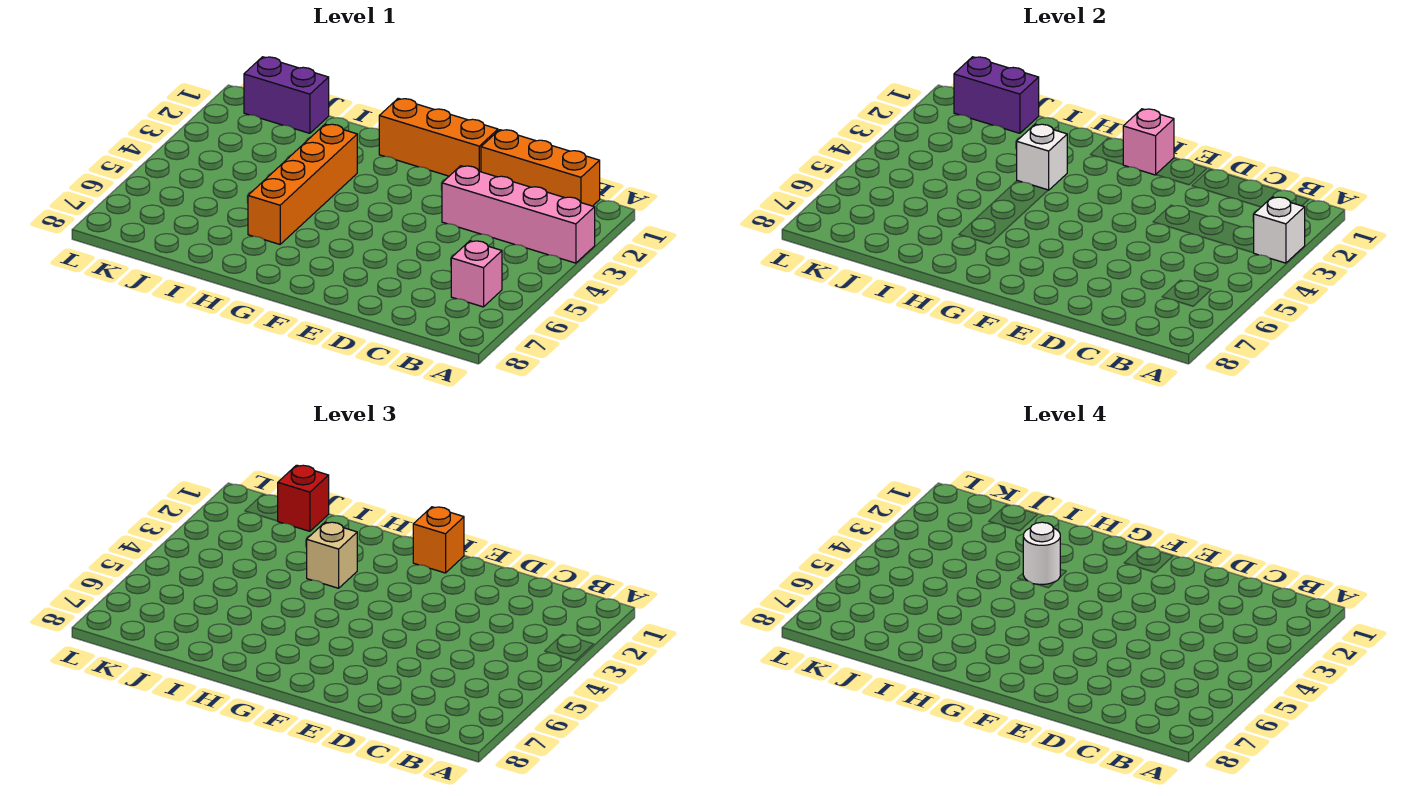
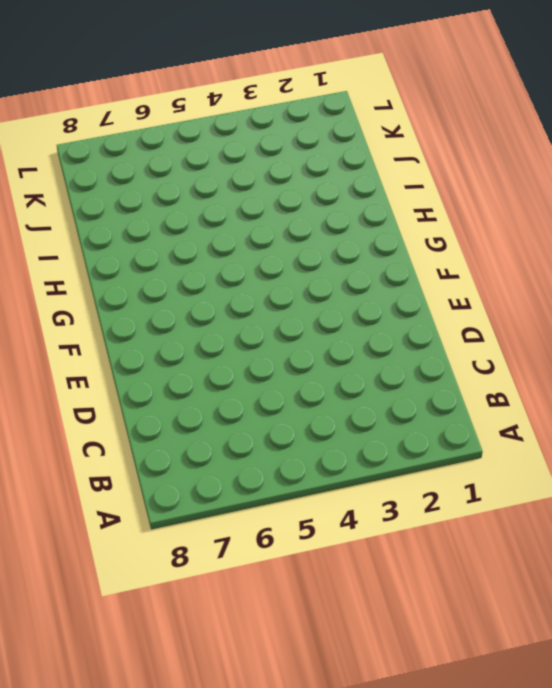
none -> pink brick A3:D3 level 1
none -> orange brick B1:D1 level 1
none -> pink brick B6 level 1

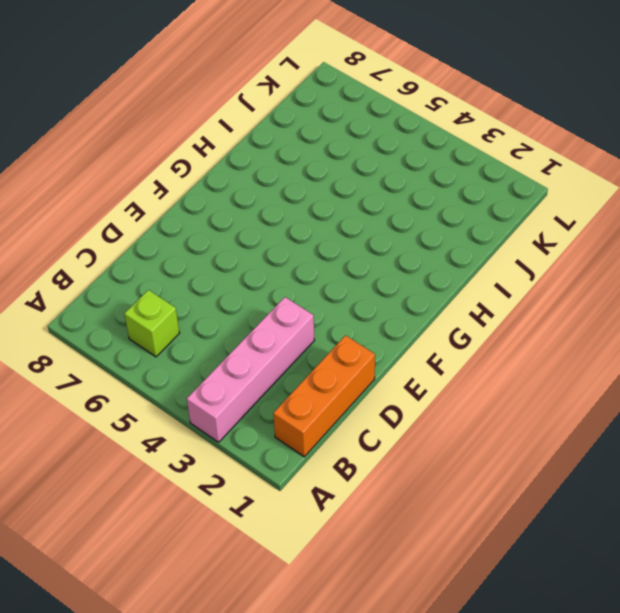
lime brick B6 level 1 -> pink brick B6 level 1
none -> orange brick E1:G1 level 1
none -> orange brick H3:H6 level 1
none -> purple brick J1:K1 level 1

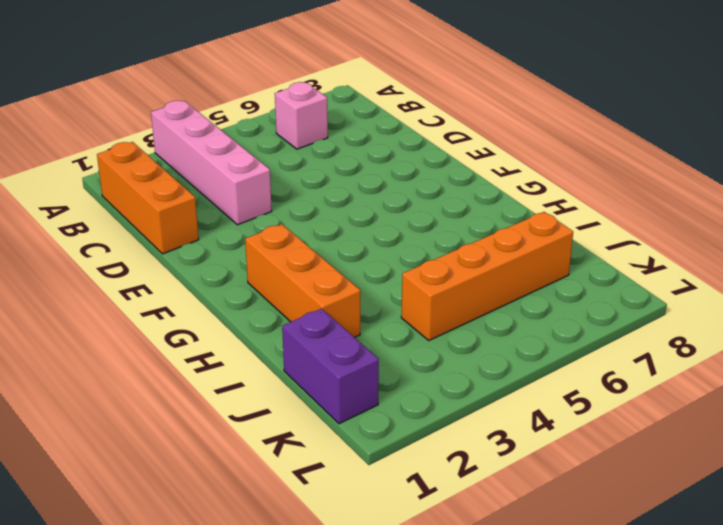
orange brick G2:I2 level 1 -> orange brick E1:G1 level 1
orange brick J4:J7 level 1 -> orange brick H3:H6 level 1
none -> white brick A3 level 2
none -> pink brick F1 level 2
none -> white brick H3 level 2

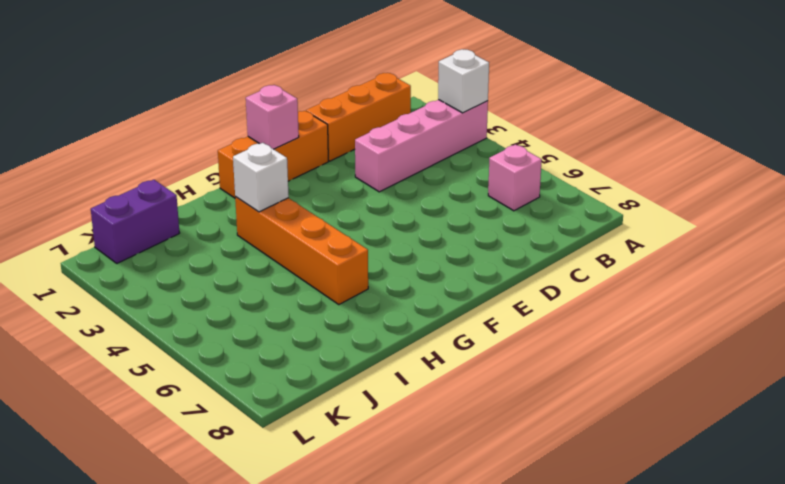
none -> purple brick J1:K1 level 2
none -> orange brick F1 level 3
none -> tan brick H3 level 3

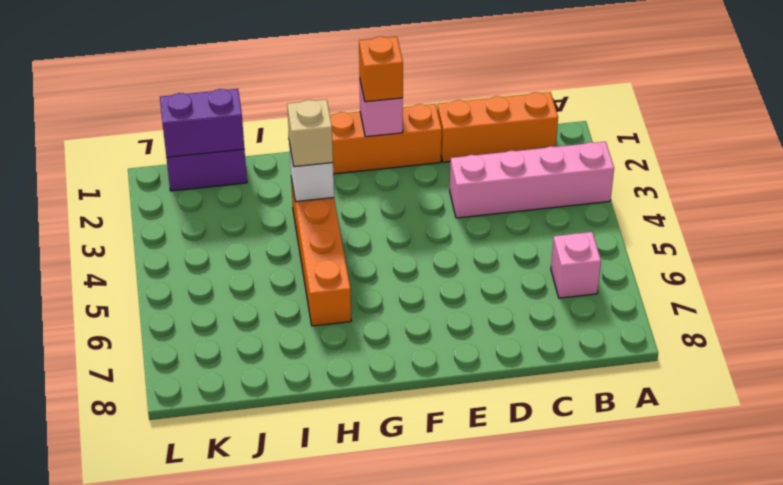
none -> white brick A3 level 2
none -> red brick J1 level 3
none -> white round brick H3 level 4

